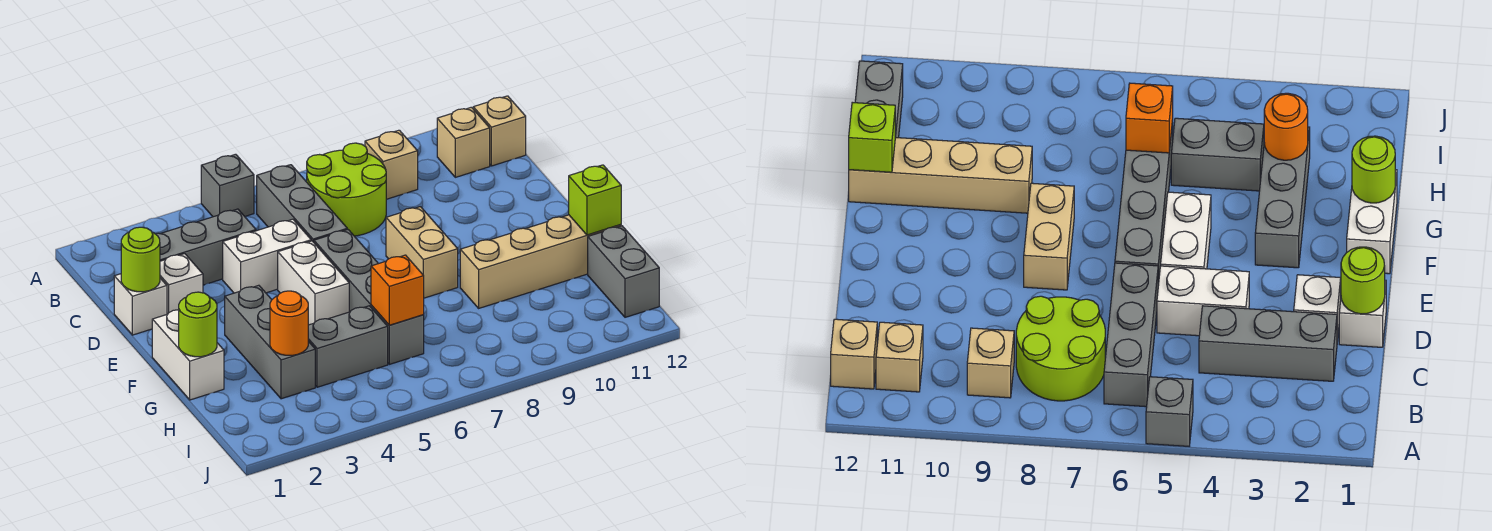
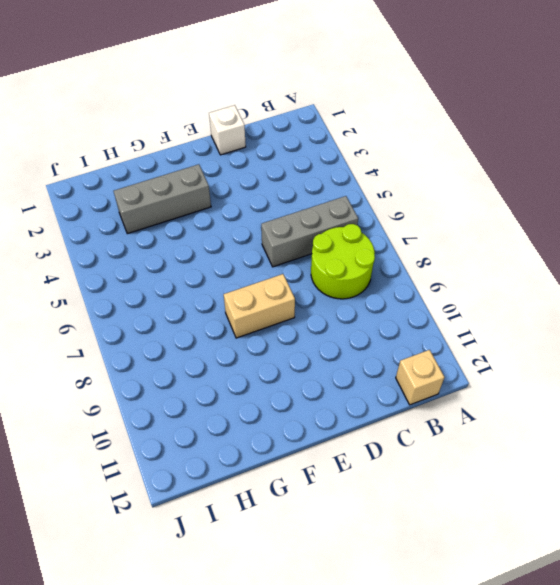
none -> grey brick A5 level 1
none -> tan brick B9 level 1
none -> tan brick B11 level 1

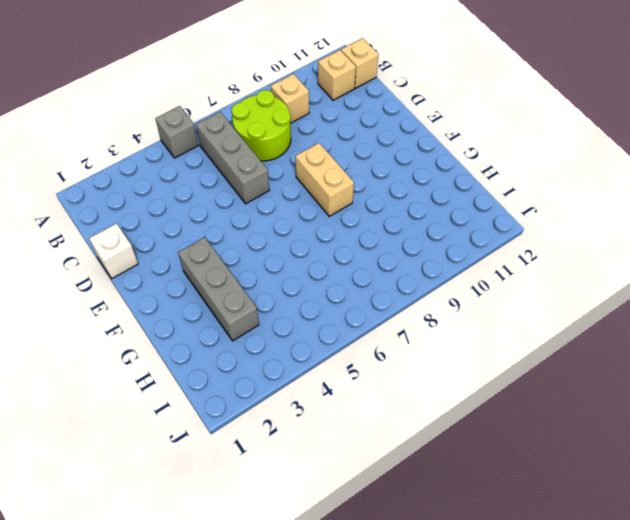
none -> grey brick C2:C4 level 1
none -> white brick D2 level 1
none -> white brick D4:D5 level 1

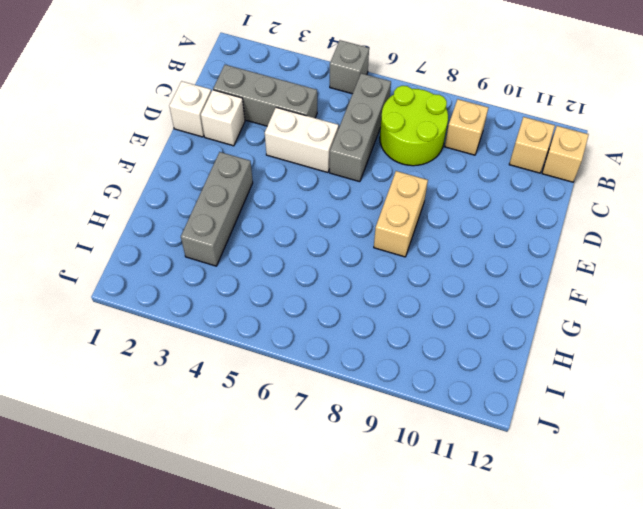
none -> white brick E5:F5 level 1
none -> grey brick E6:H6 level 1
none -> white brick F1:G1 level 1

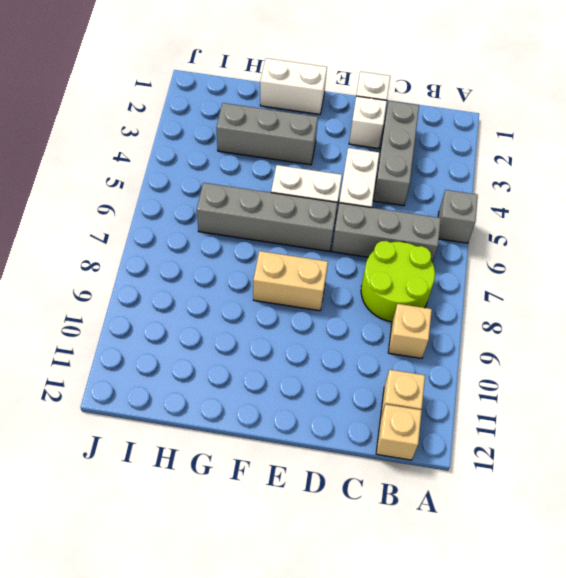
none -> tan brick G9:G12 level 1
none -> grey brick H4:H5 level 1
none -> grey brick H12:I12 level 1

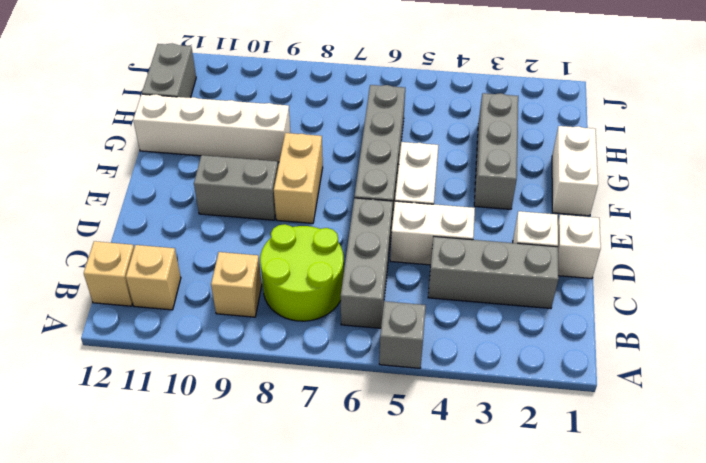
grey brick E9:E10 level 1 -> grey brick H4:H5 level 1
white brick G9:G12 level 1 -> tan brick G9:G12 level 1
none -> lime round brick D1 level 2
none -> lime round brick G1 level 2
none -> lime brick G12 level 2

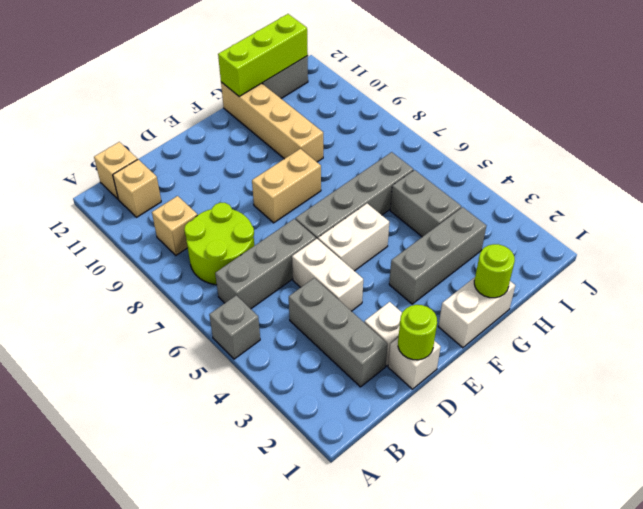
lime brick G12:I12 level 2 -> lime brick G12 level 2
none -> orange round brick H3 level 2
none -> orange brick H6 level 2

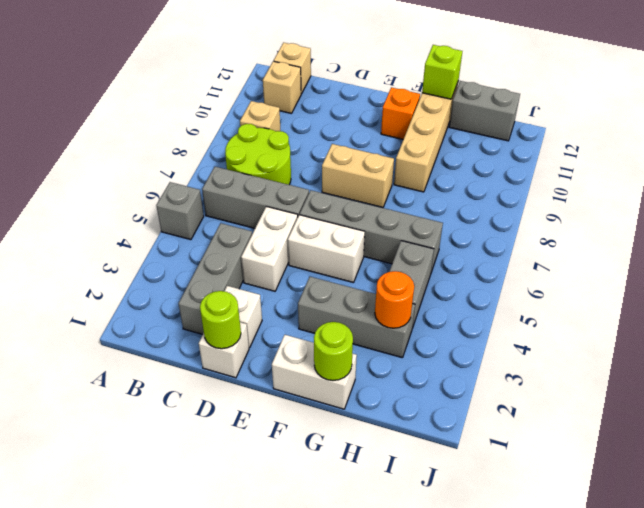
orange brick F11 level 1 -> orange brick H6 level 2

